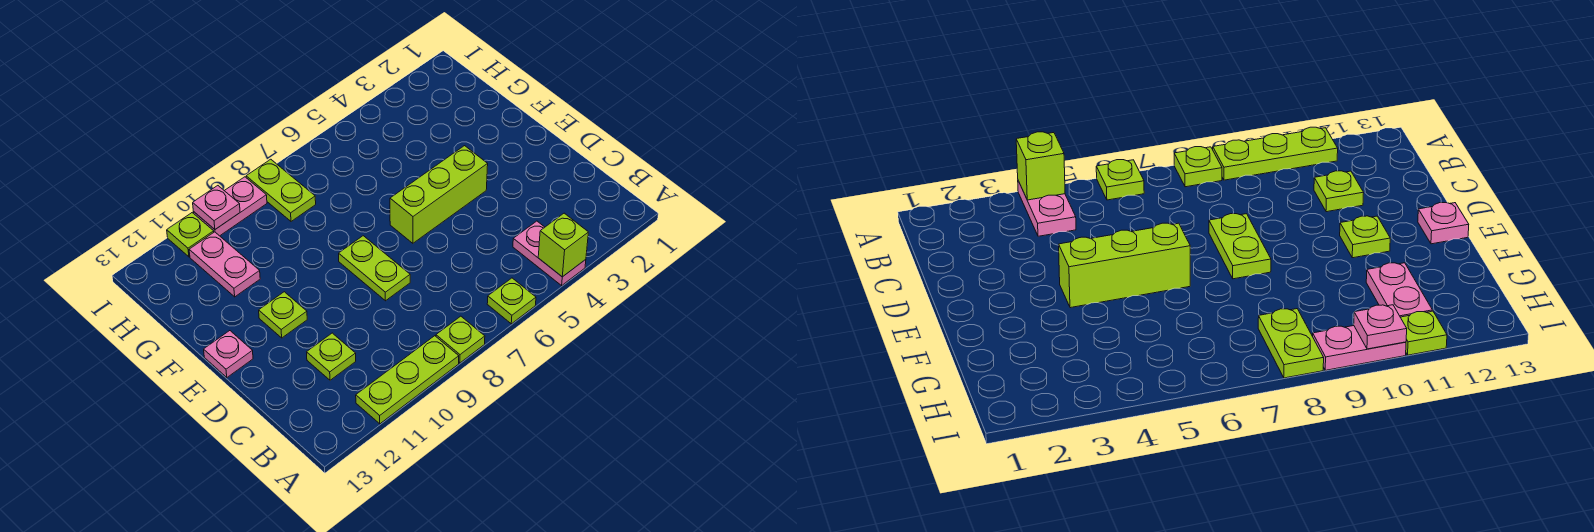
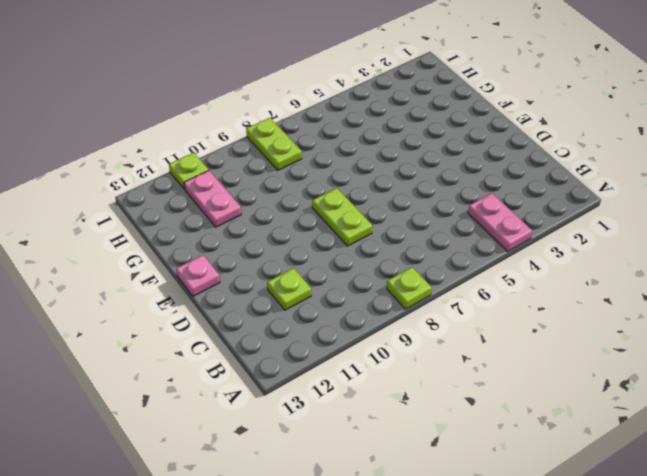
none -> lime plate A6 level 1
none -> lime plate A9:A11 level 1
none -> lime brick E4:E6 level 1

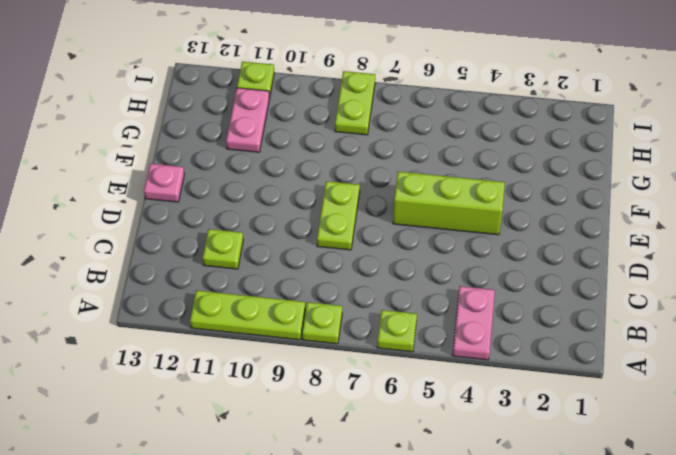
none -> lime plate E11 level 1
none -> pink plate I9:I10 level 1
none -> lime brick A4 level 2

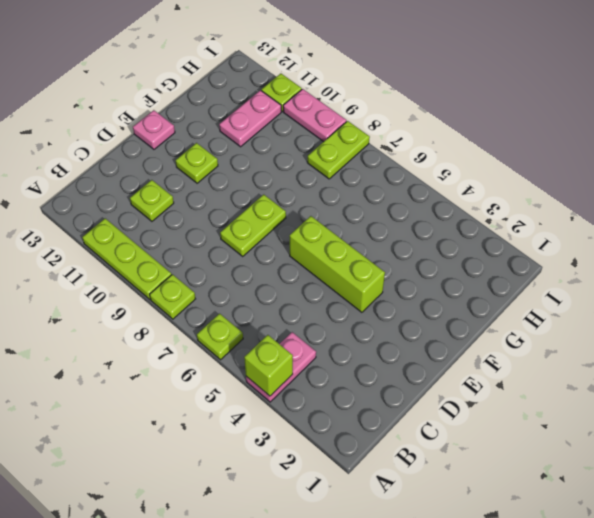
none -> pink plate I10 level 2

